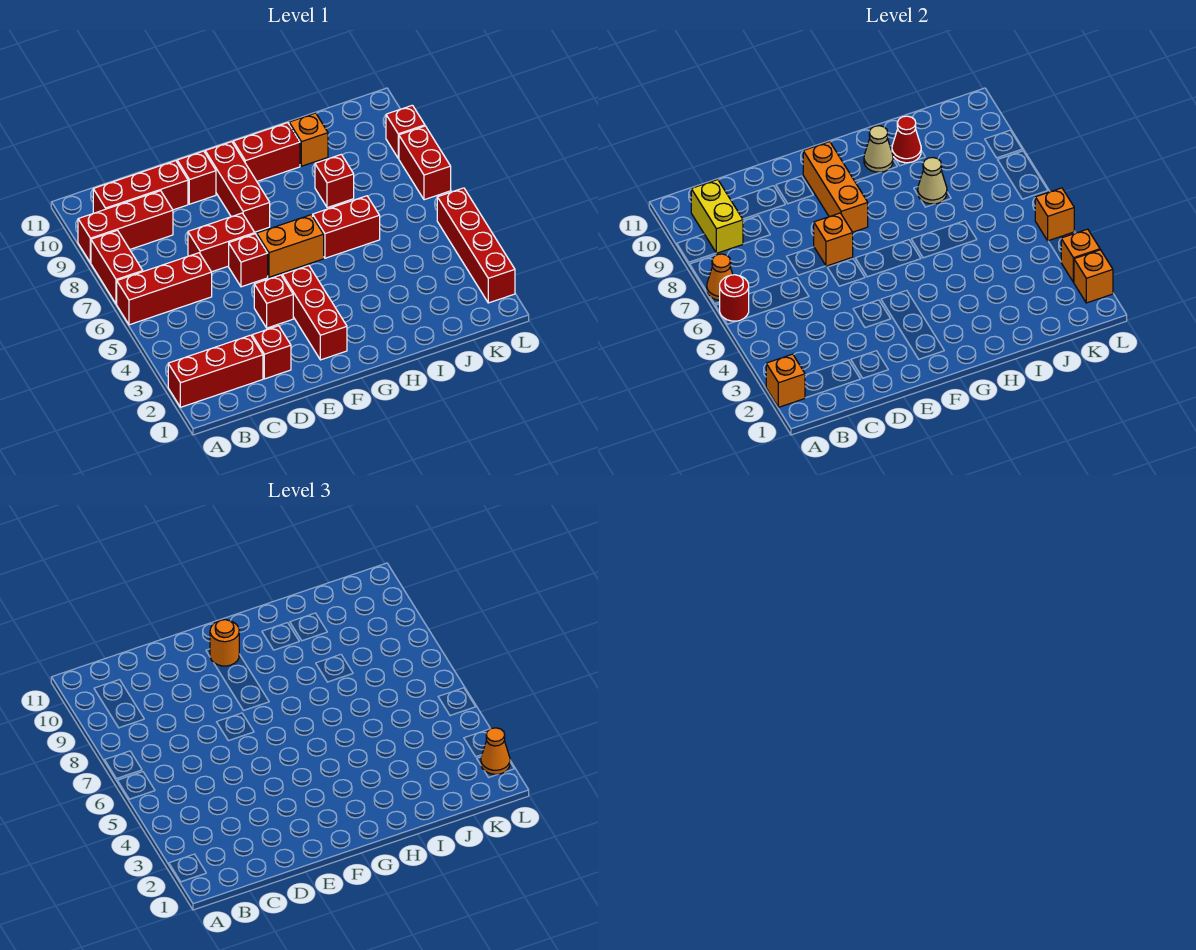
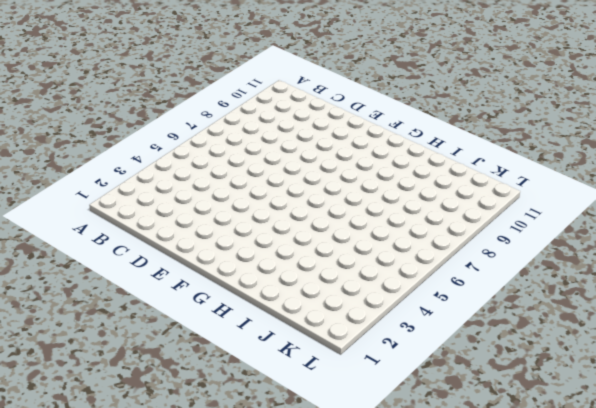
none -> red brick A2:C2 level 1
none -> red brick A6:C6 level 1
none -> red brick A7:A8 level 1
none -> red brick A9:C9 level 1

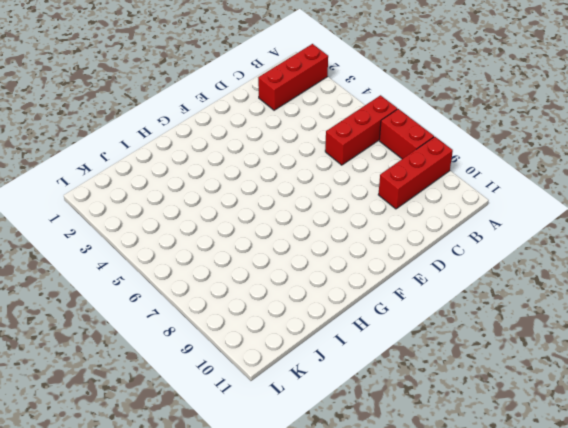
none -> red brick B10:D10 level 1
none -> red brick D2 level 1
none -> red brick D7:E7 level 1
none -> red brick E4 level 1

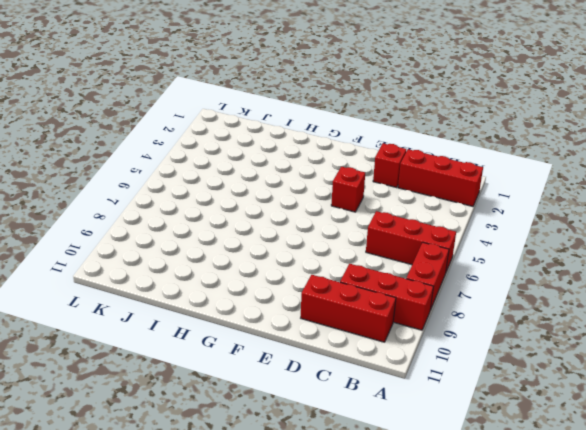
none -> red brick D7:E7 level 1
none -> red brick E6 level 1
none -> red brick E10 level 1
none -> red brick F2:F4 level 1

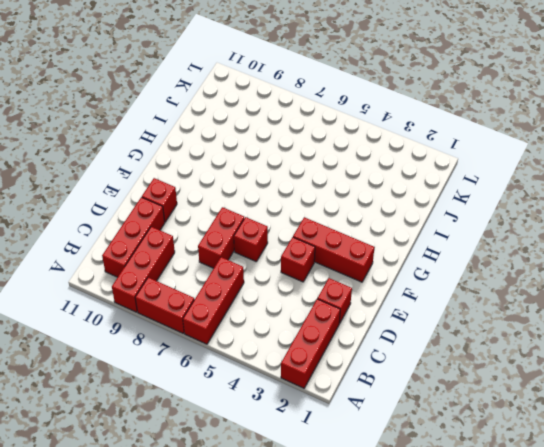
none -> orange brick F6:G6 level 1
none -> red brick F8:F10 level 1
none -> red brick G10:H10 level 1
none -> red brick H6:I6 level 1

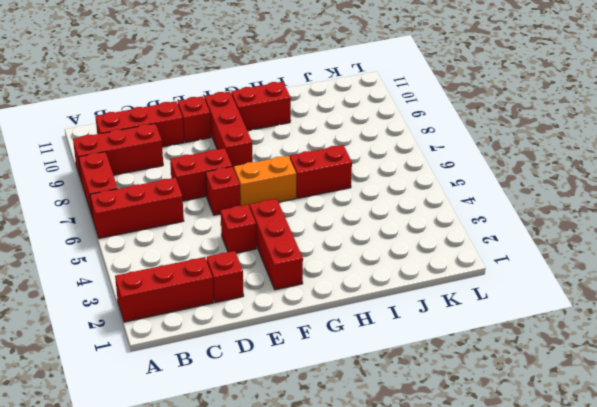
none -> red brick I8 level 1
none -> orange brick I10 level 1
none -> red brick L2:L5 level 1
none -> red brick L7:L8 level 1

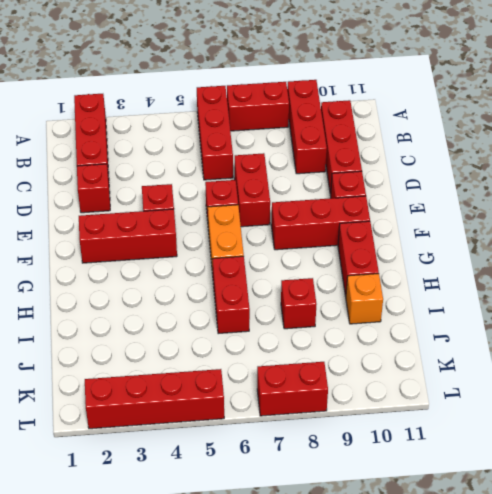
none -> red brick L9 level 1
none -> orange brick A2 level 2
none -> red round brick A6 level 2
none -> orange cone A7 level 2

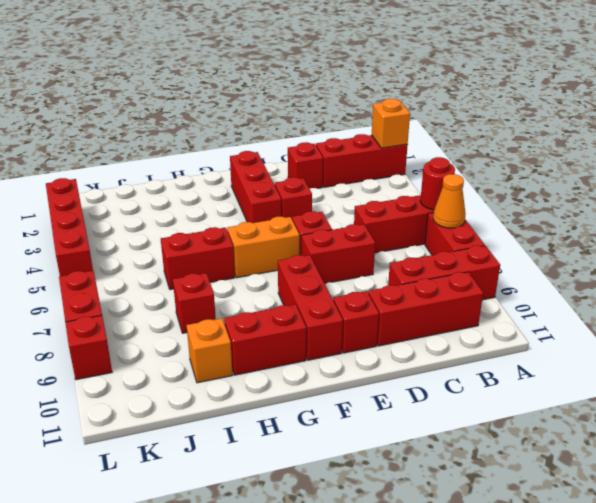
none -> yellow brick B9:B10 level 2
none -> orange brick E7 level 2
none -> orange brick F8:F10 level 2
none -> tan cone H10 level 2

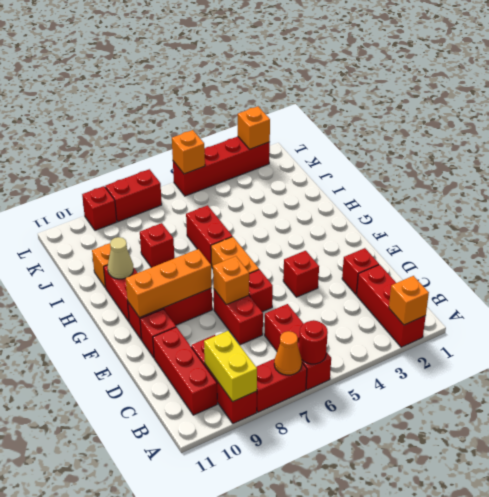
yellow brick A9:B9 level 2 -> yellow brick B9:B10 level 2
none -> red brick F2:F4 level 1
none -> tan cone I8 level 2
none -> red cone I10 level 2
none -> orange brick L3 level 2

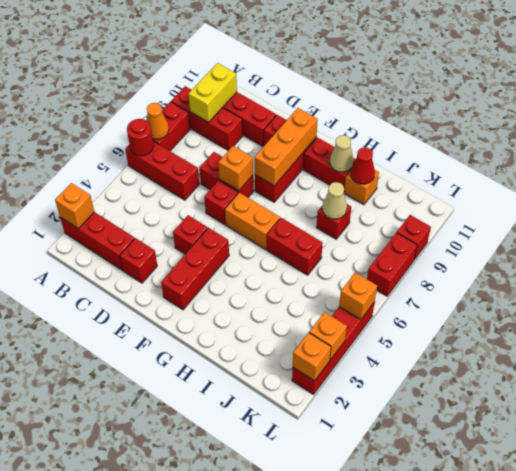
none -> orange round brick F10 level 3
none -> orange cone L2 level 3

